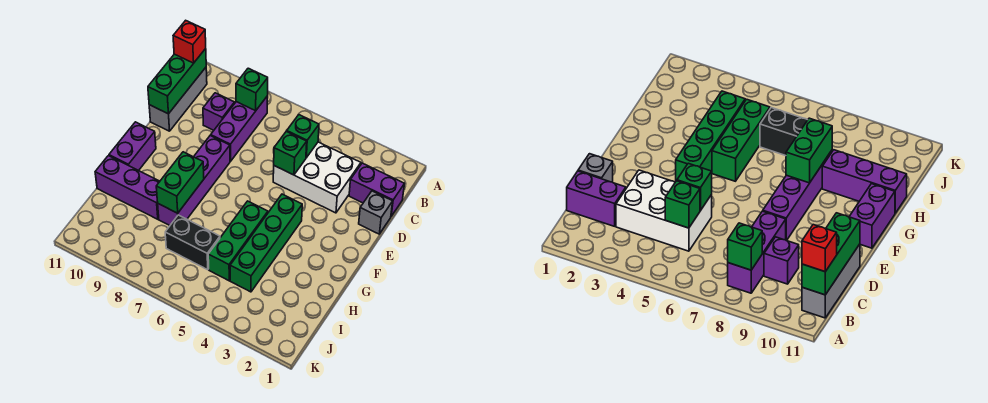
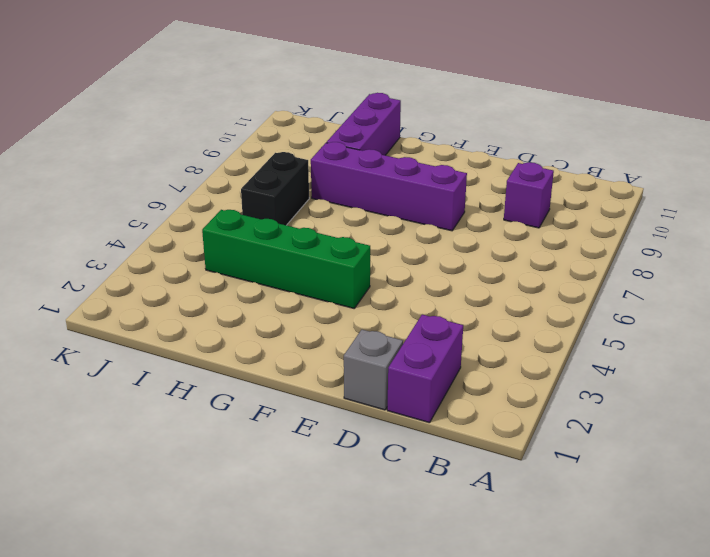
none -> purple brick B8:D8 level 1
none -> grey brick B11:D11 level 1
none -> white brick C3:D5 level 1

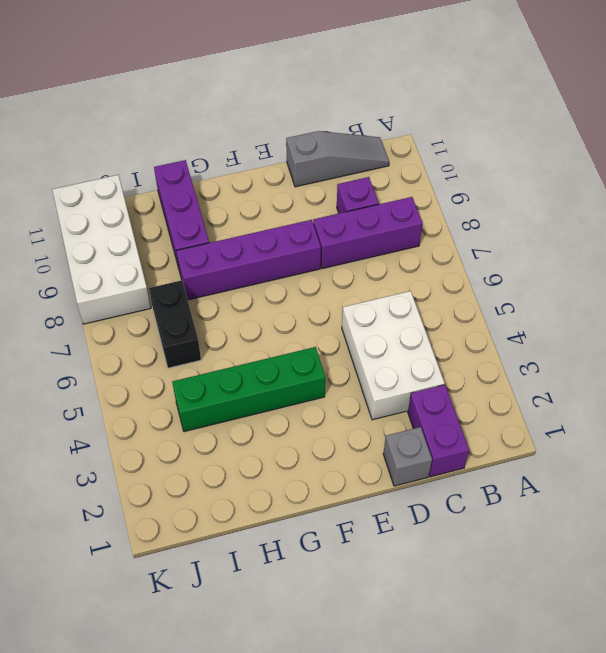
grey slope B11:D11 level 1 top D -> grey brick B11:D11 level 1
white brick J8:K11 level 1 -> none
none -> purple brick F11:G11 level 1
none -> green brick G5:I5 level 1
none -> green brick B8 level 2

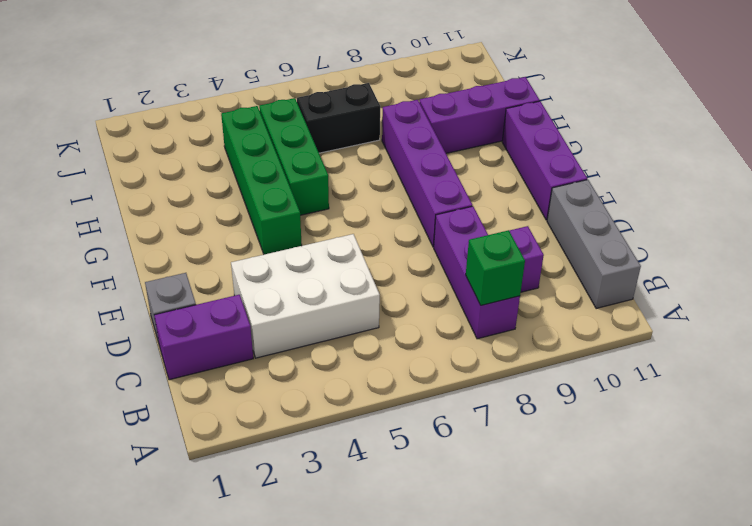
purple brick E11:G11 level 1 -> purple brick F11:G11 level 1
none -> green brick B11:D11 level 2
none -> green brick C5 level 2
none -> green brick D5 level 2

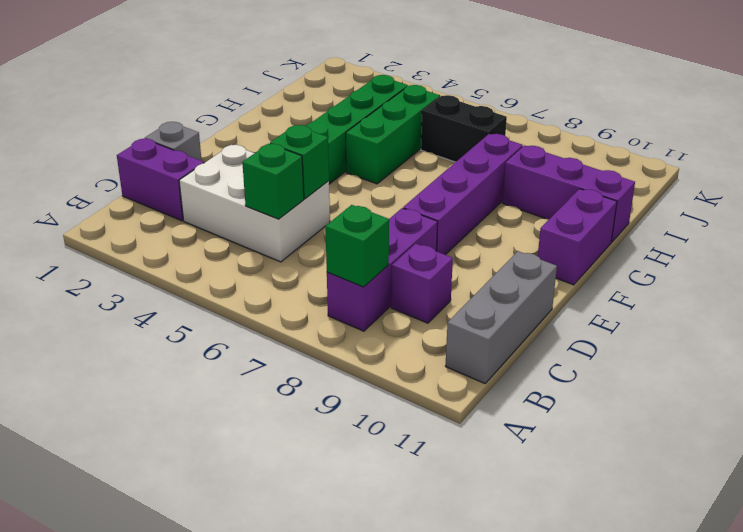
none -> green brick B11:D11 level 2
none -> green brick G8:H8 level 2
none -> red brick B11 level 3

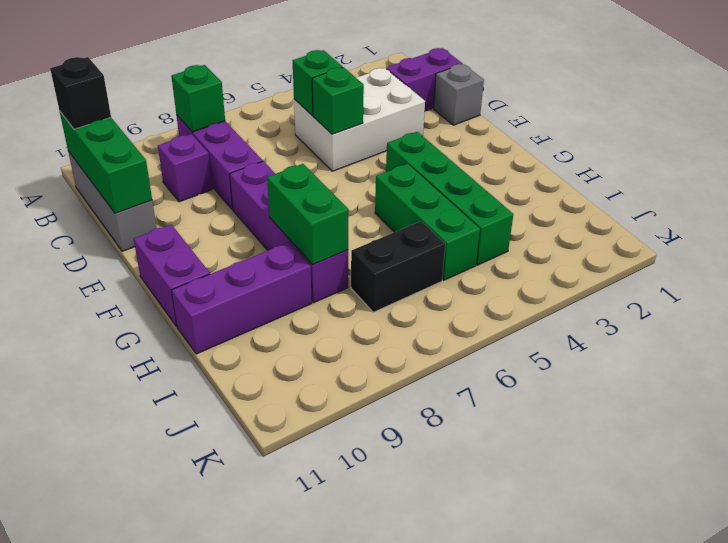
black brick B11 level 3 -> red brick B11 level 3

